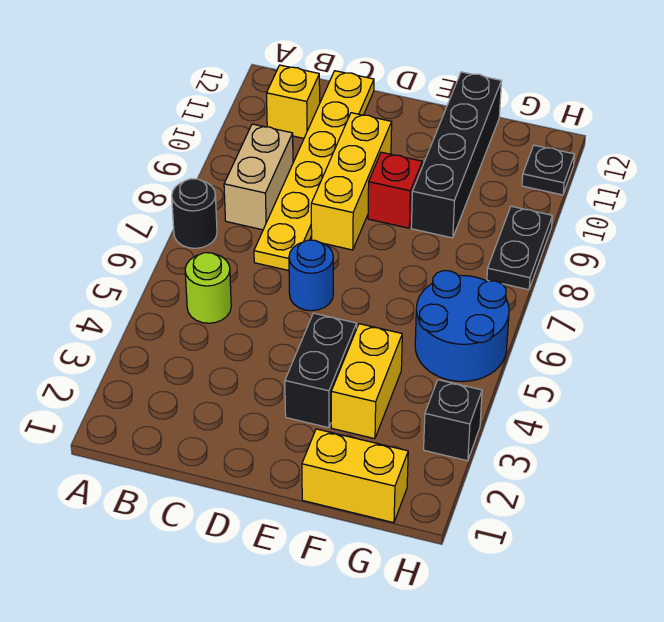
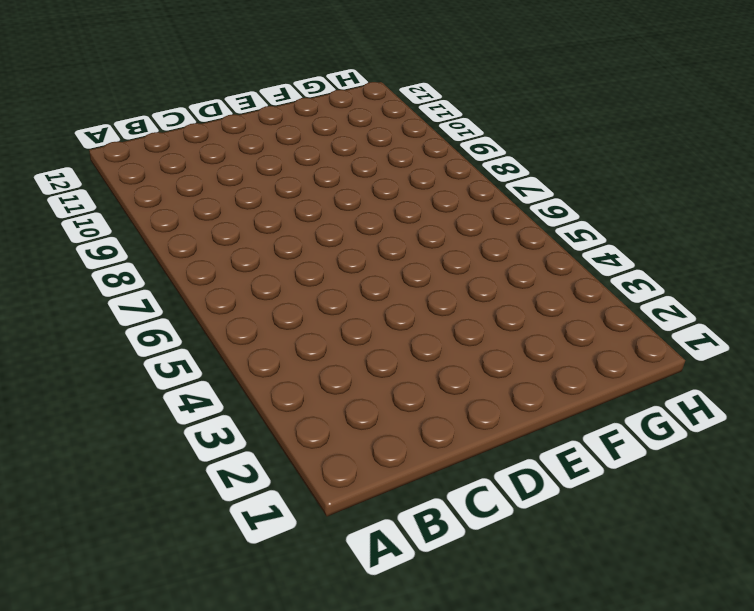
none -> black round brick A7 level 1
none -> lime round brick B5 level 1
none -> tan brick B8:B9 level 1

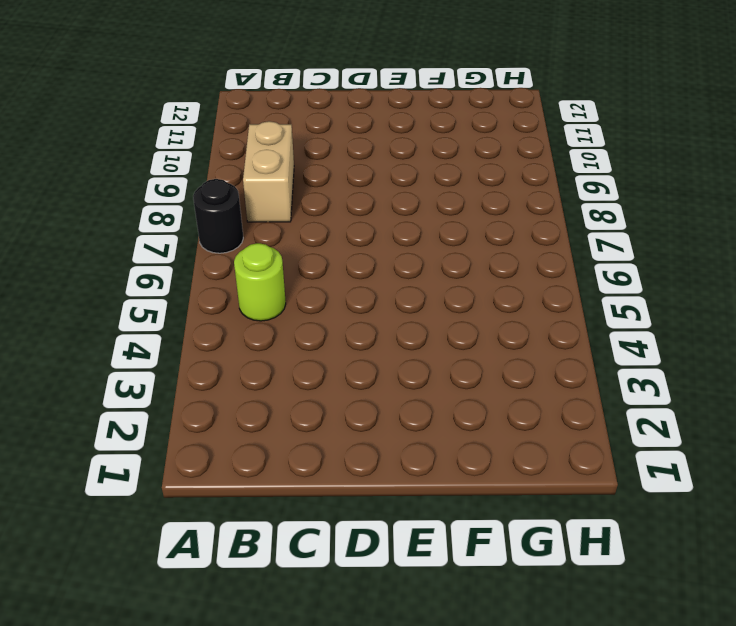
none -> yellow brick B11 level 1
none -> yellow plate C7:C12 level 1
none -> blue round brick D6 level 1

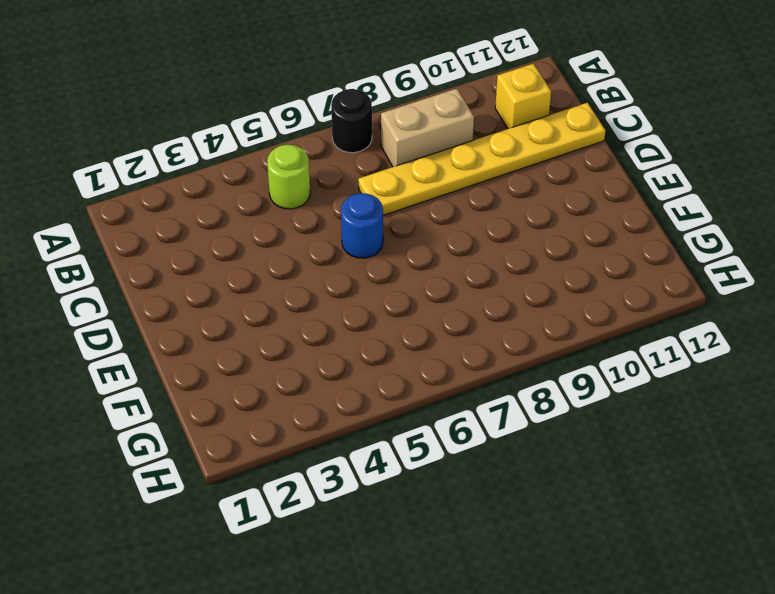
none -> yellow brick D8:D10 level 1
none -> black brick E3:E4 level 1
none -> red brick E9 level 1

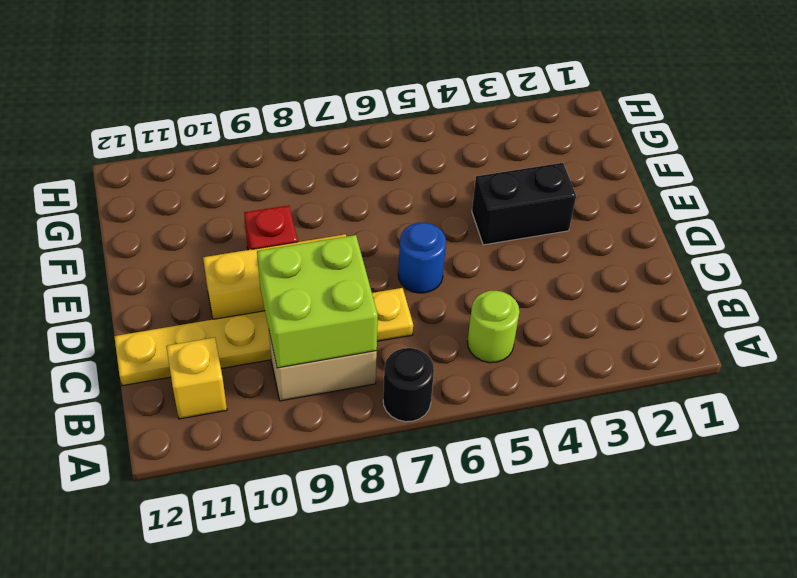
lime brick B8:C9 level 2 -> none
none -> yellow brick F1:G1 level 1
none -> yellow brick F3:F4 level 1
none -> black brick F9:F12 level 1

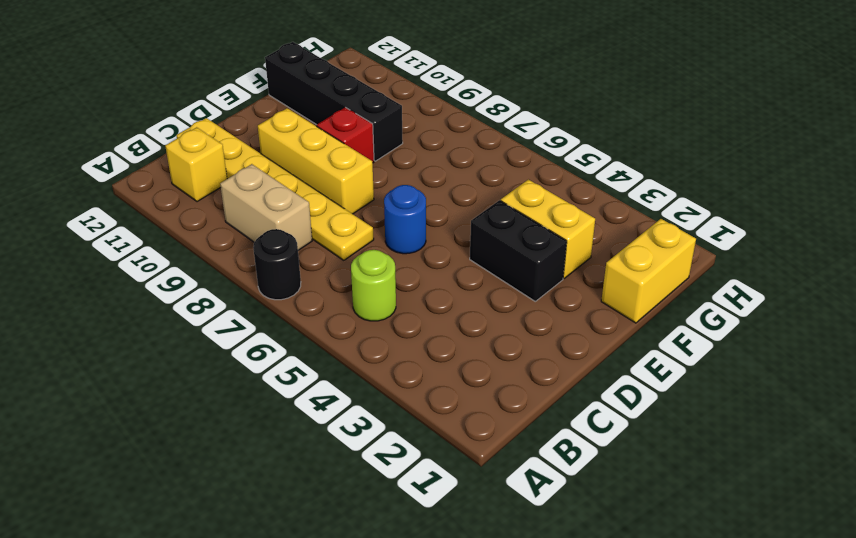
none -> blue round brick G5:H6 level 1
none -> black brick H3 level 1
none -> black plate H8:H9 level 1

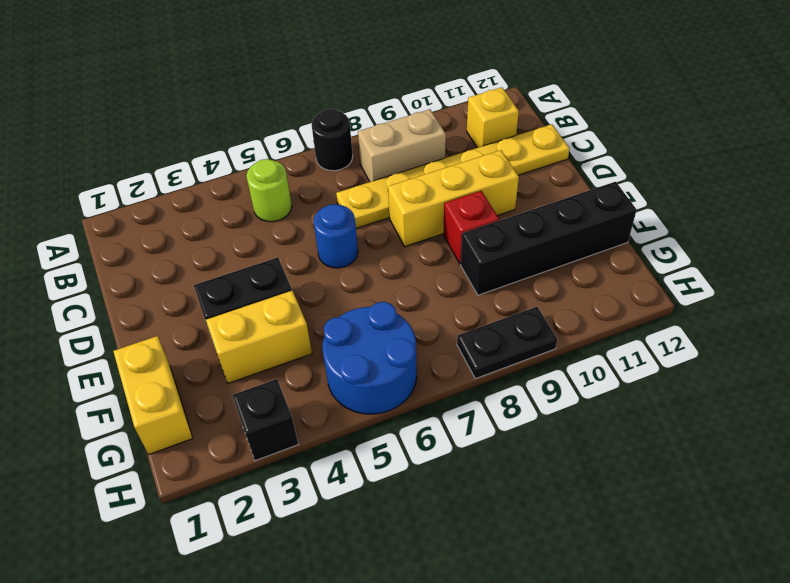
none -> black plate H11 level 1

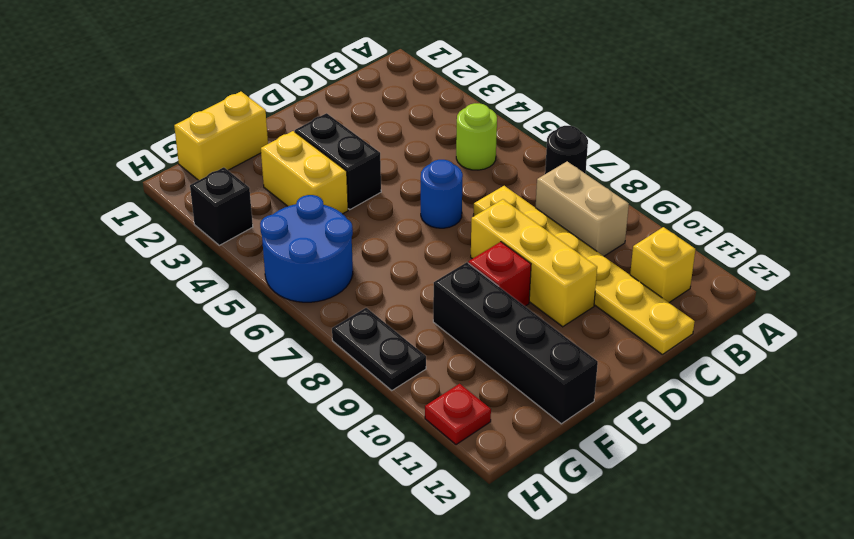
red plate H11 level 1 -> black plate H11 level 1

